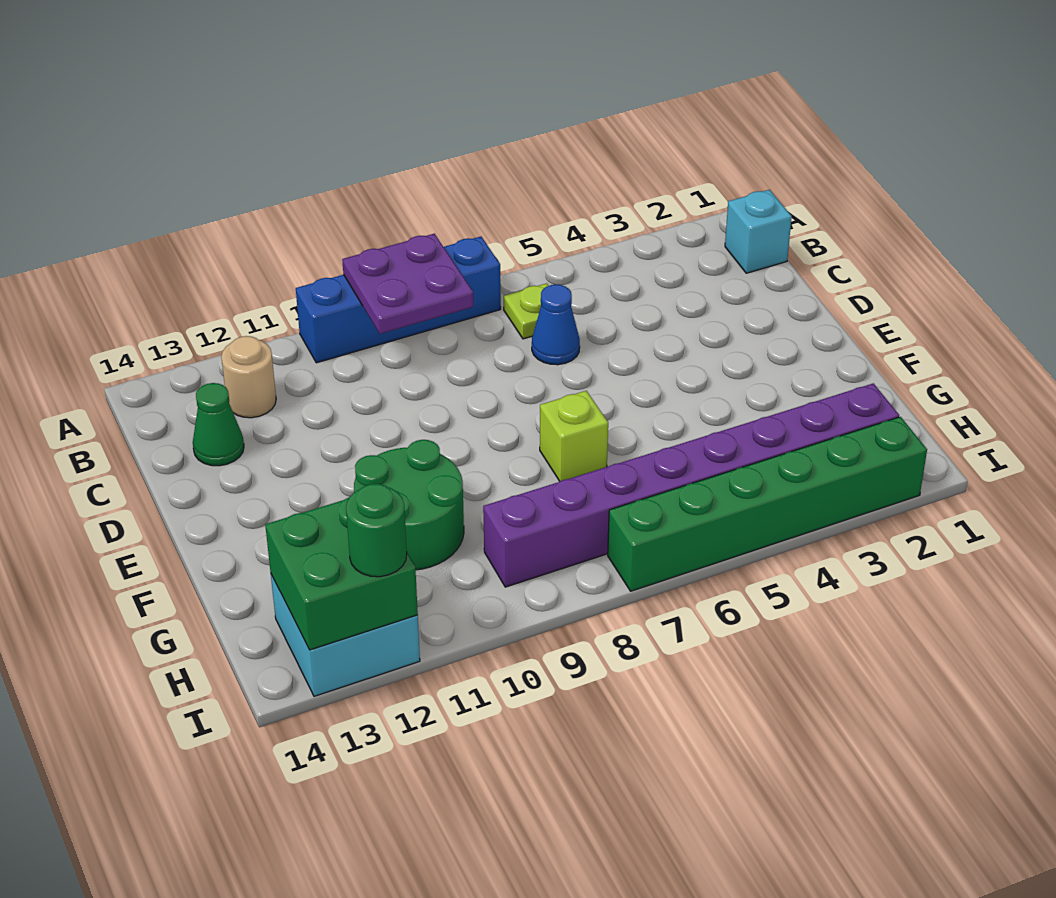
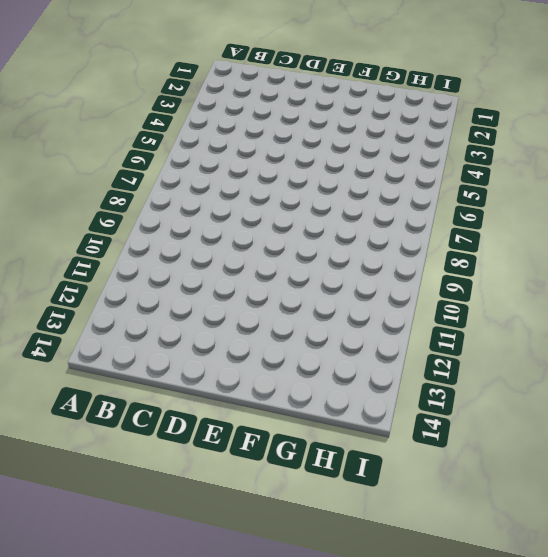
none -> blue brick A7:A10 level 1
none -> cyan brick B1 level 1
none -> lime plate B6 level 1

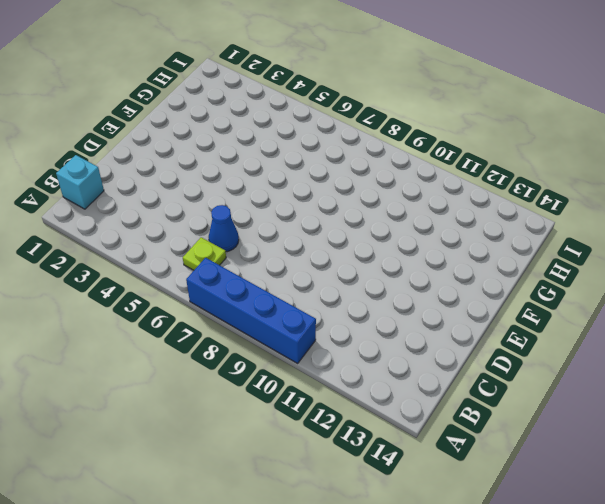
none -> tan round brick B12 level 1
none -> green cone C13 level 1
none -> lime brick F7 level 1

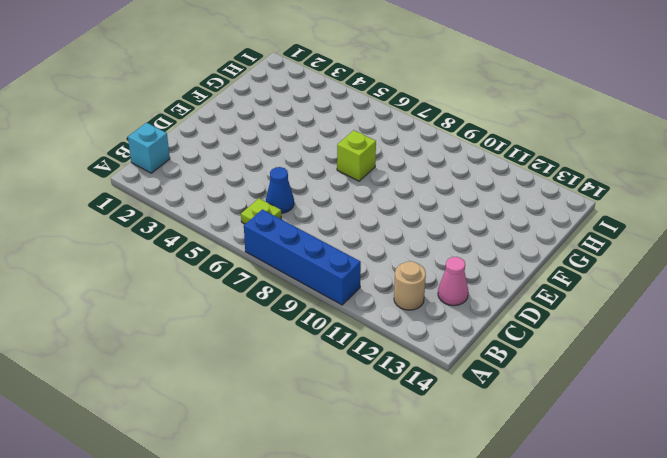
pink cone C13 level 1 -> green cone C13 level 1
none -> green round brick F10:G11 level 1
none -> purple brick H2:H9 level 1
none -> cyan brick H12:I13 level 1

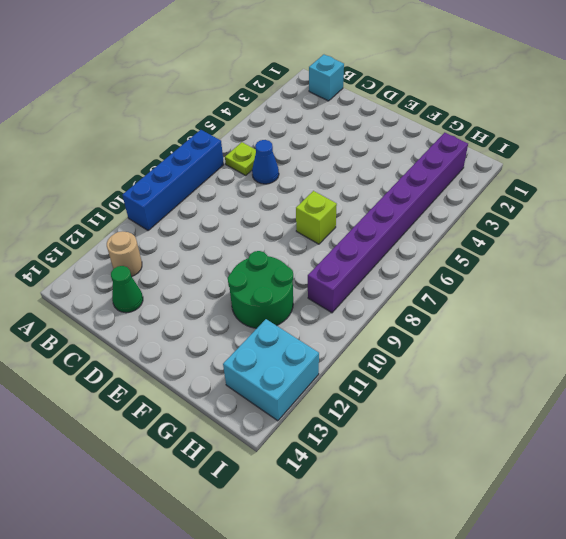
none -> green brick I2:I7 level 1
none -> purple plate A8:B9 level 2
none -> green brick H12:I13 level 2

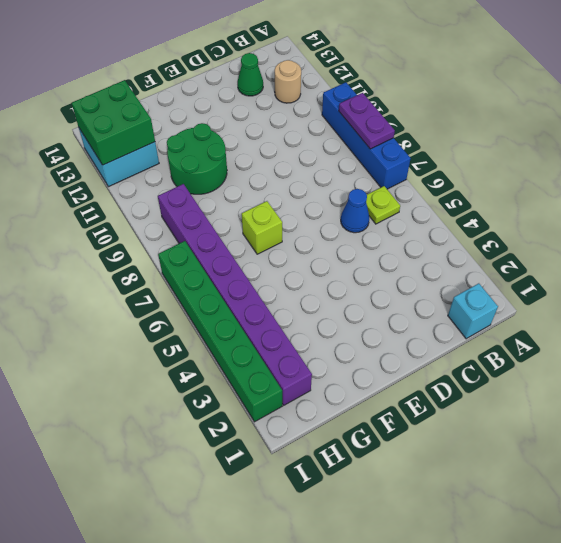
purple plate A8:A9 level 2 -> purple plate A8:B9 level 2
none -> green round brick I12 level 3

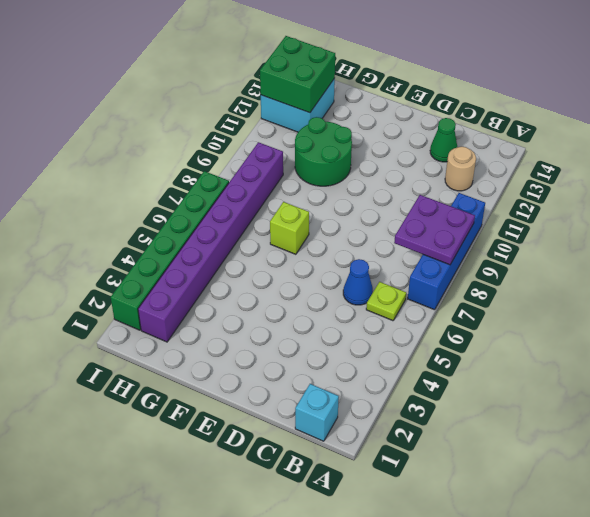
none -> green round brick I12 level 3

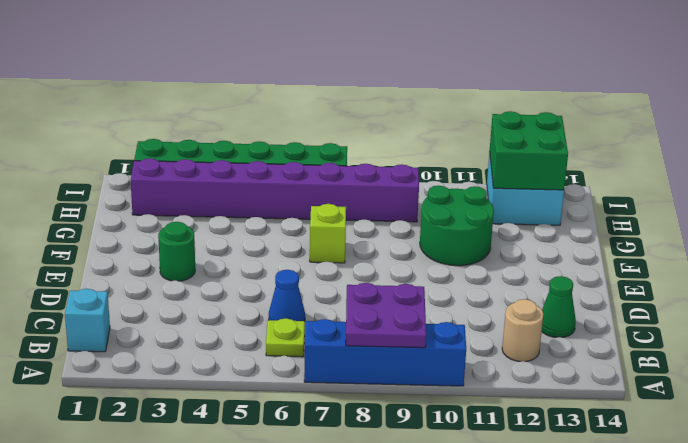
green round brick E3 level 1 -> green round brick I12 level 3

